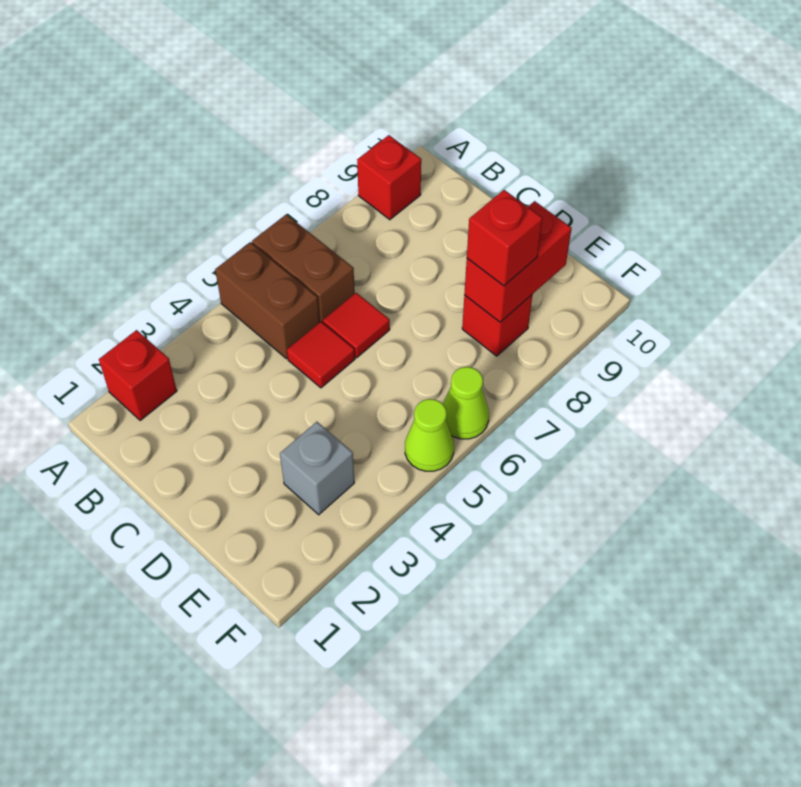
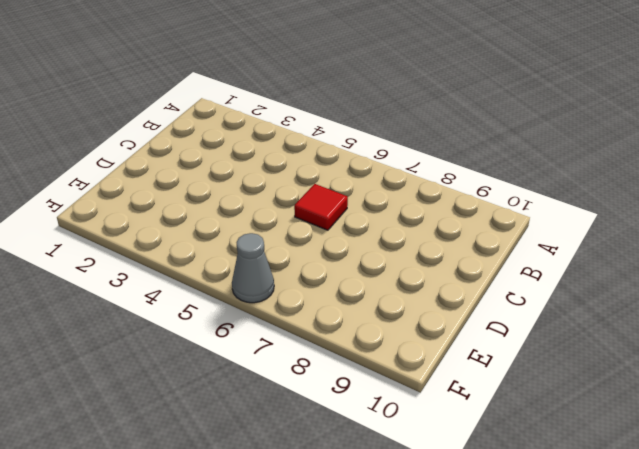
grey cone F6 level 1 -> lime cone F6 level 1
none -> red brick A2 level 1
none -> brown brick A5:B5 level 1
none -> brown brick A6:B6 level 1

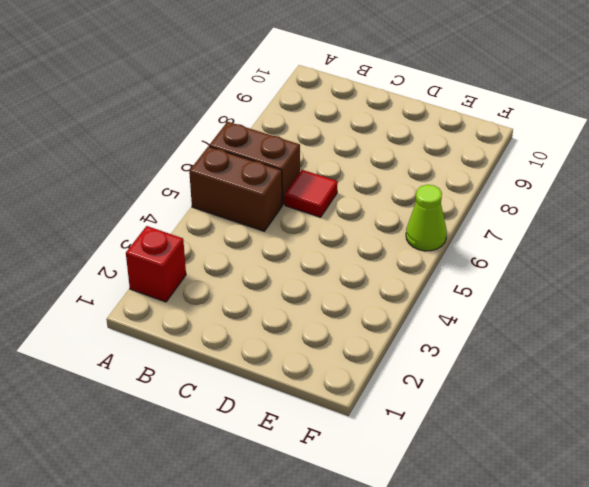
none -> red brick A9 level 1
none -> red tile C5 level 1
none -> grey brick E3 level 1

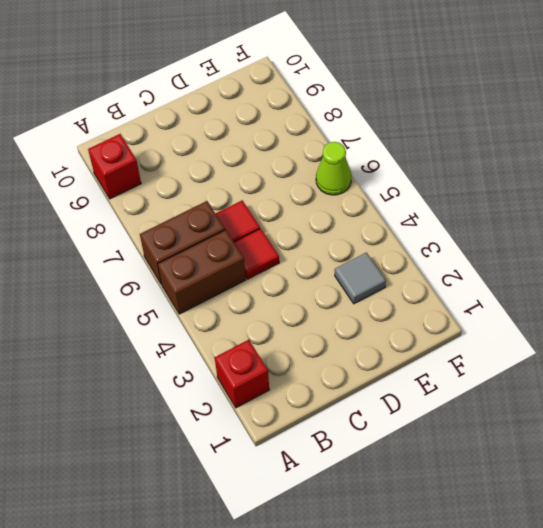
grey tile E3 level 1 -> grey brick E3 level 1
none -> red brick E8 level 1
none -> lime cone F5 level 1
none -> red brick E8:E9 level 2

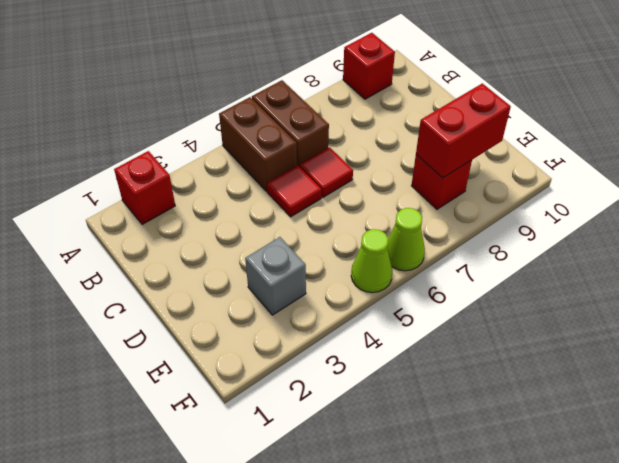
none -> red brick E8 level 3

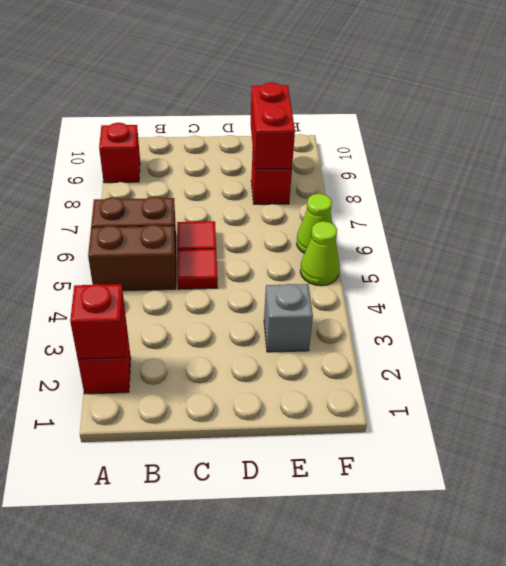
red brick A2 level 2 -> red brick E8 level 3

